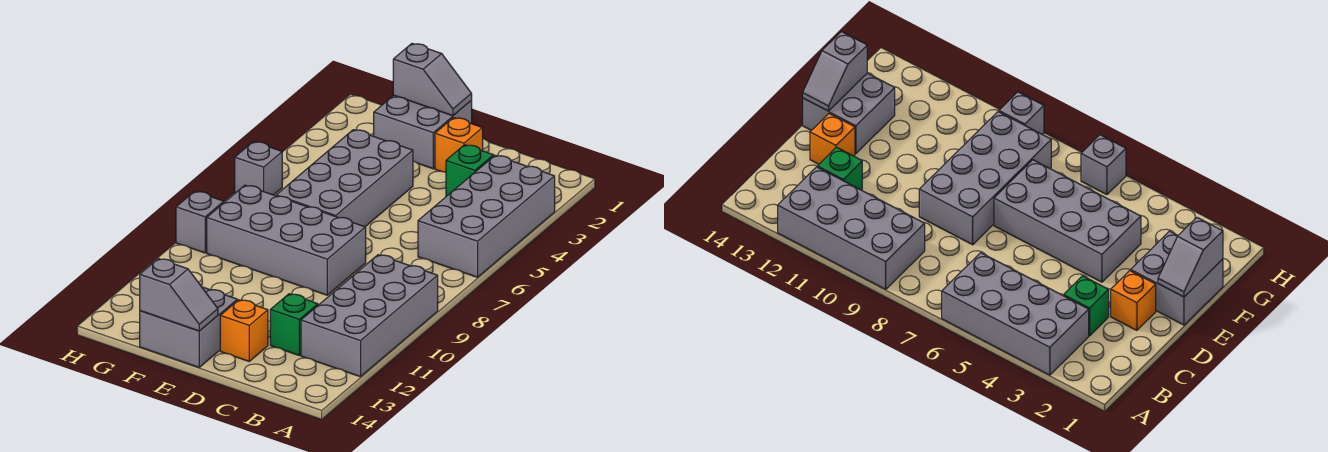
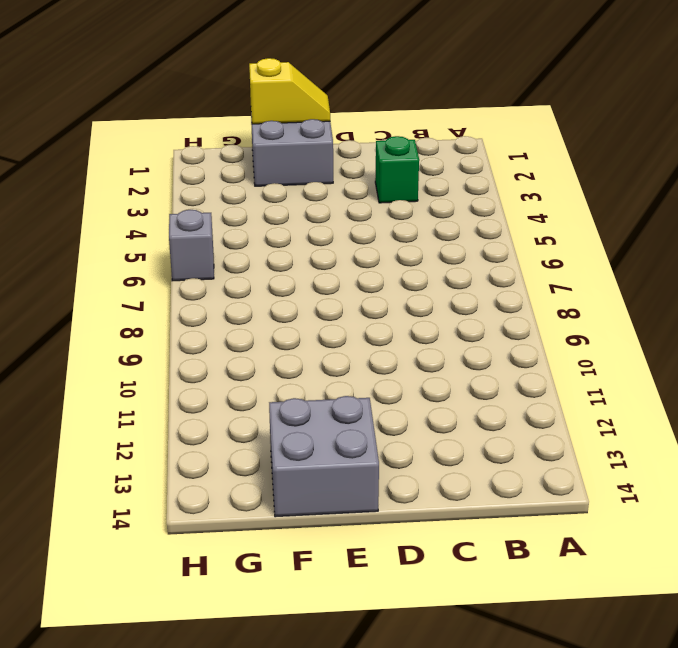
yellow slope E1:F1 level 2 top F -> grey slope E1:F1 level 2 top F
none -> grey brick A3:B6 level 1
none -> grey brick A9:B12 level 1
none -> green brick C12 level 1

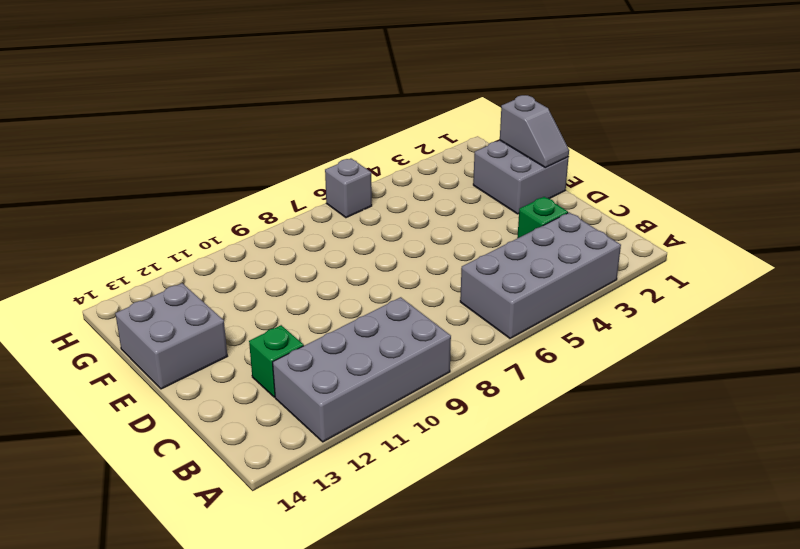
none -> orange brick D2 level 1
none -> grey brick D8:G9 level 1
none -> orange brick D13 level 1

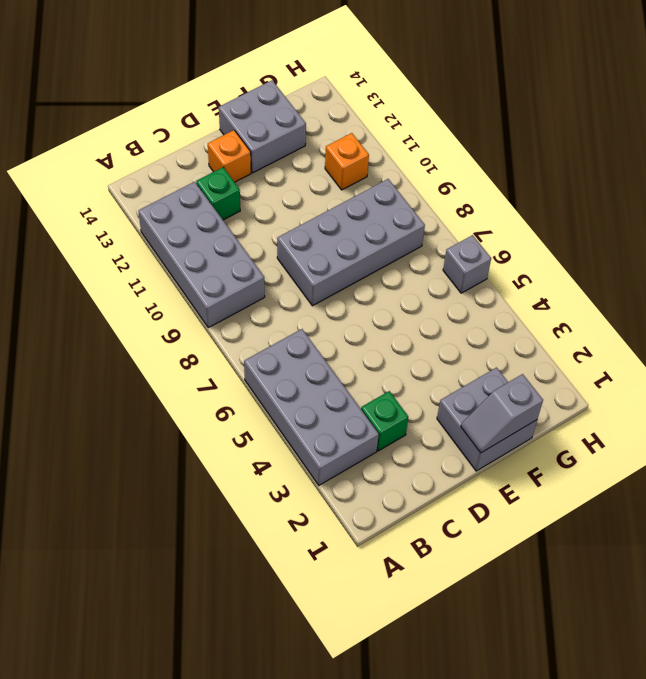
orange brick G11 level 1 -> orange brick D2 level 1
none -> grey brick E4:F7 level 1
none -> grey brick H9 level 1
none -> grey slope E14:F14 level 2 top F

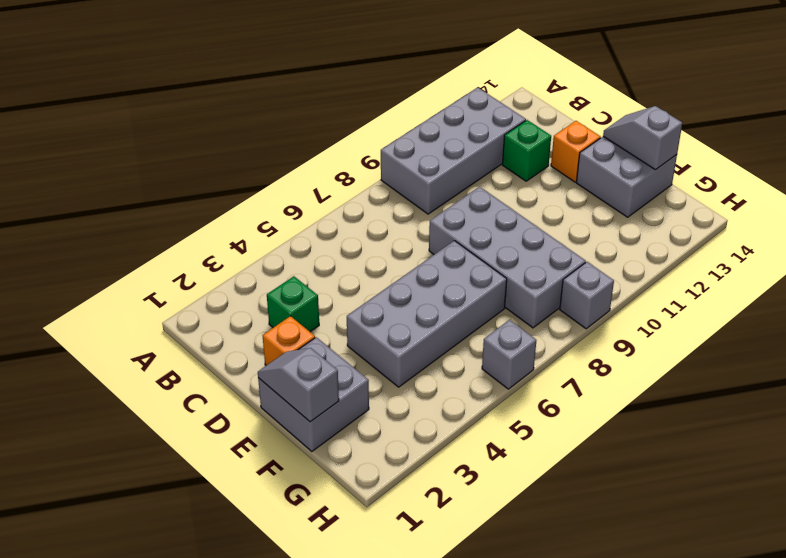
none -> grey brick A3:B6 level 1

